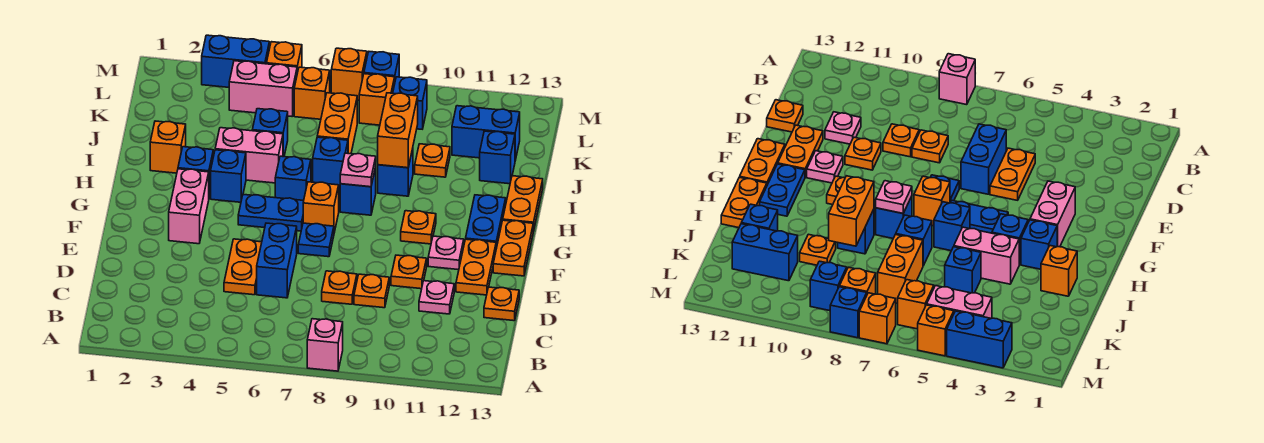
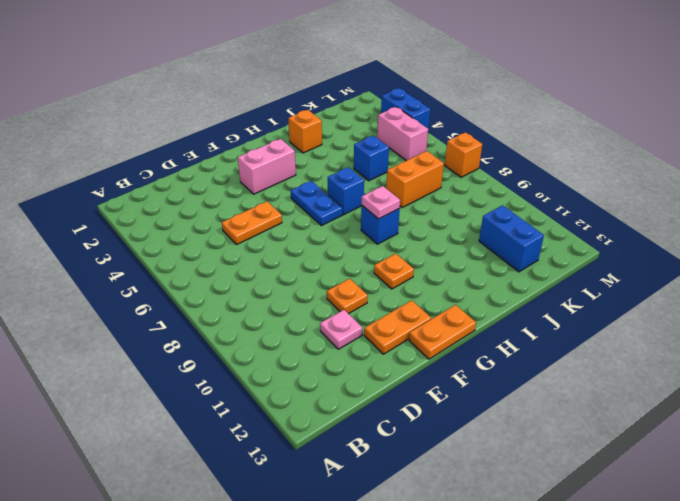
none -> pink brick A8 level 1
none -> blue brick D6:E6 level 1
none -> orange plate D8 level 1
none -> orange plate D9 level 1

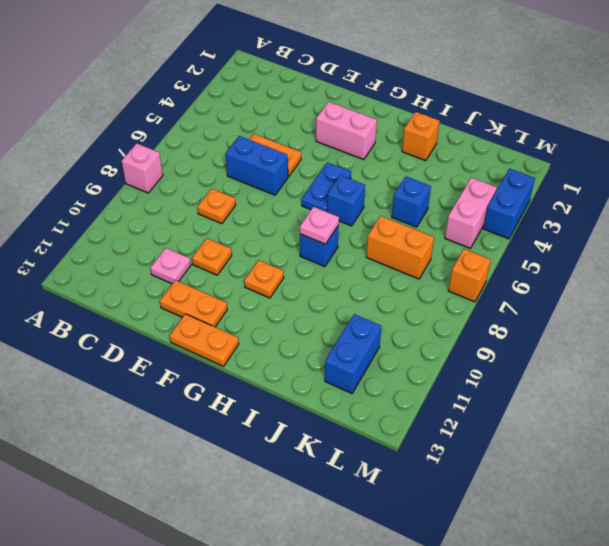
none -> orange plate D9 level 1
none -> orange plate D13 level 1
none -> blue plate F7 level 1
none -> pink plate F11 level 1

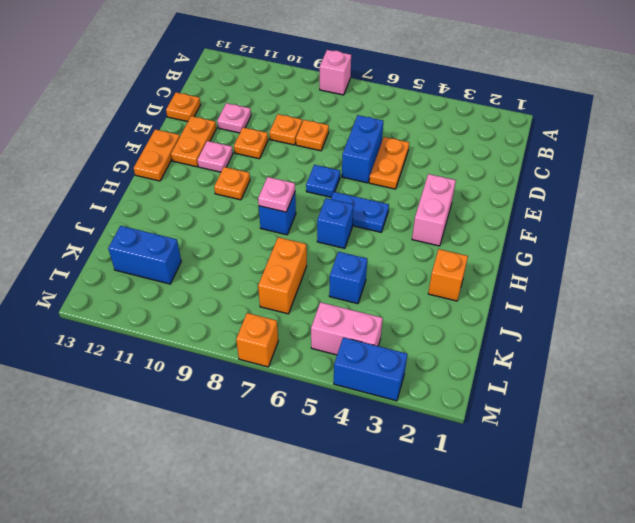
none -> orange brick G7 level 1
none -> blue plate G12:H12 level 1
none -> blue brick H3 level 1
none -> blue brick H4 level 1

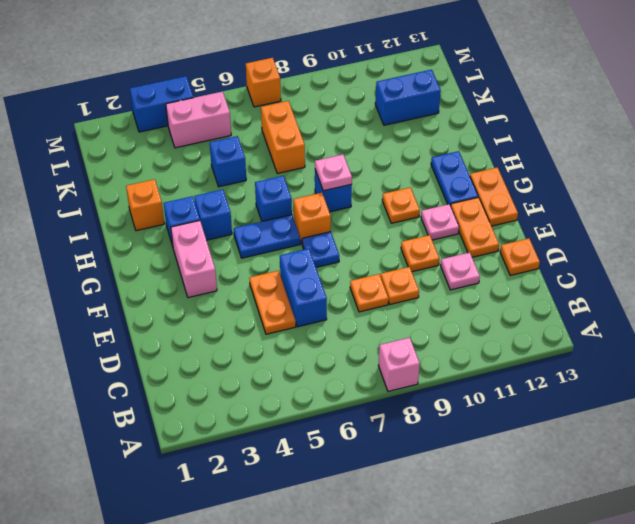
none -> orange plate H13:I13 level 1
none -> pink brick I4:I5 level 1
none -> blue brick I7 level 1
none -> blue brick I9 level 1

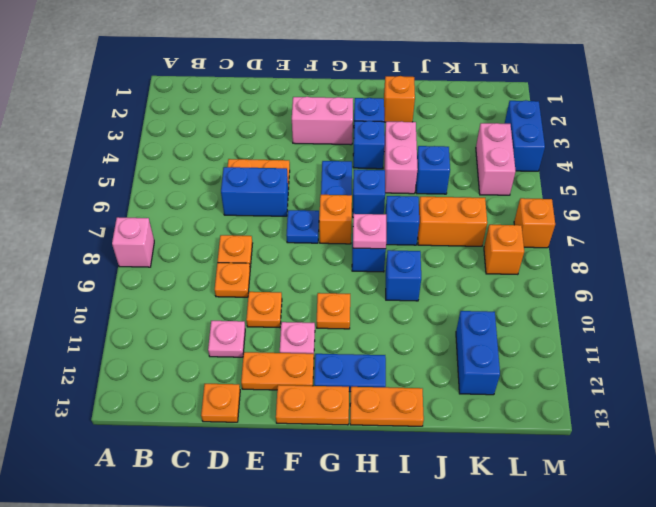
none -> orange plate J10 level 1
none -> blue brick J12 level 1
none -> orange brick L6 level 1
none -> blue brick L9 level 1

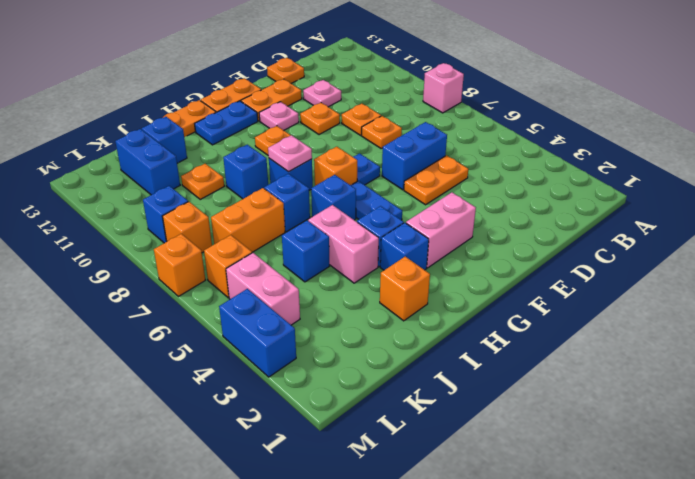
none -> orange brick M5 level 1
none -> blue brick M8 level 1
none -> orange brick I9:J9 level 2

